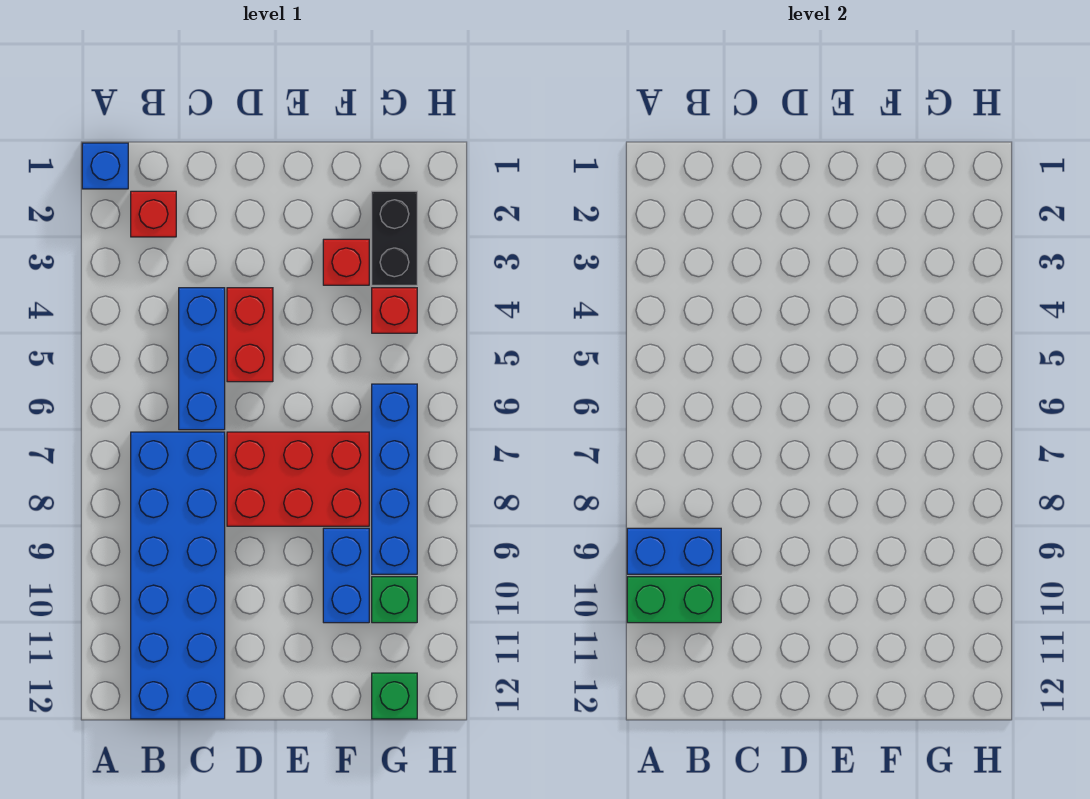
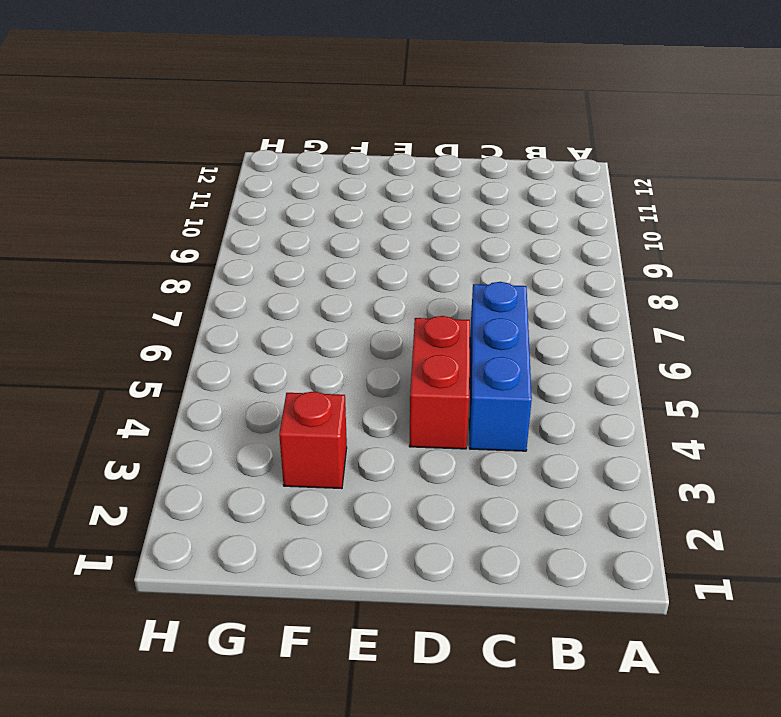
none -> blue brick A1 level 1
none -> red brick B2 level 1
none -> blue brick B7:C12 level 1

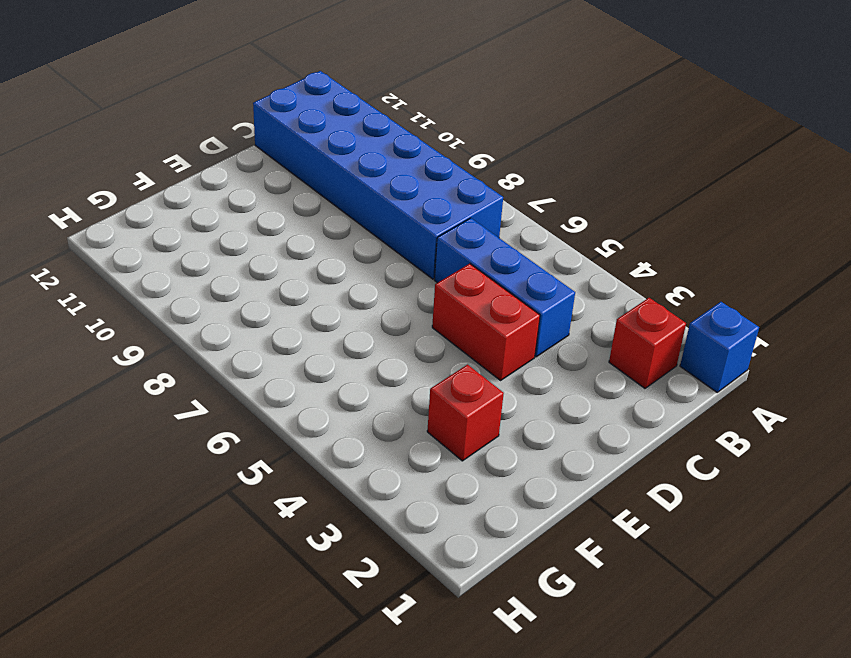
none -> red brick D7:F8 level 1
none -> blue brick F9:F10 level 1
none -> black brick G2:G3 level 1

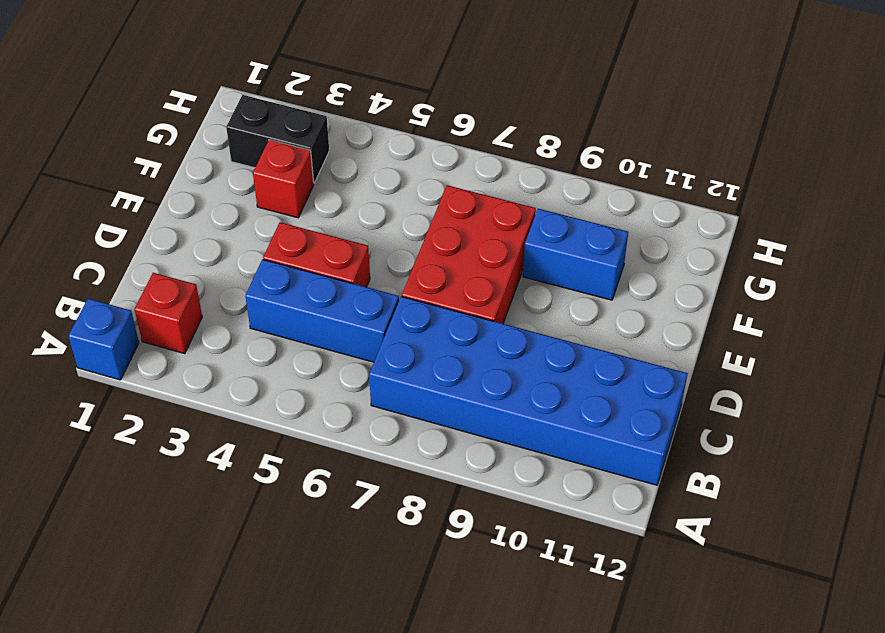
none -> red brick G4 level 1
none -> blue brick G6:G9 level 1
none -> green brick G10 level 1

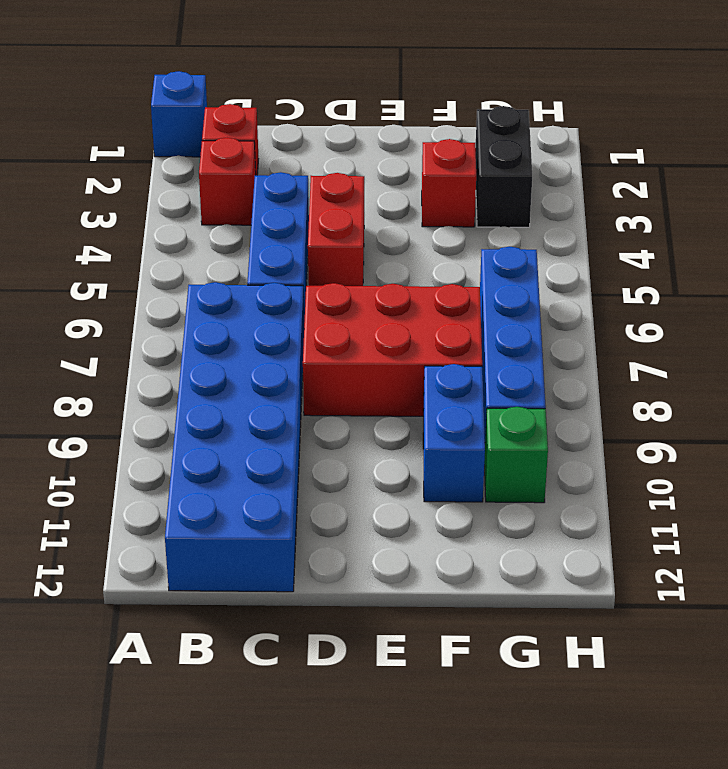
red brick B3 level 1 -> red brick G4 level 1
none -> green brick G12 level 1
none -> blue brick A9:B9 level 2
none -> green brick A10:B10 level 2

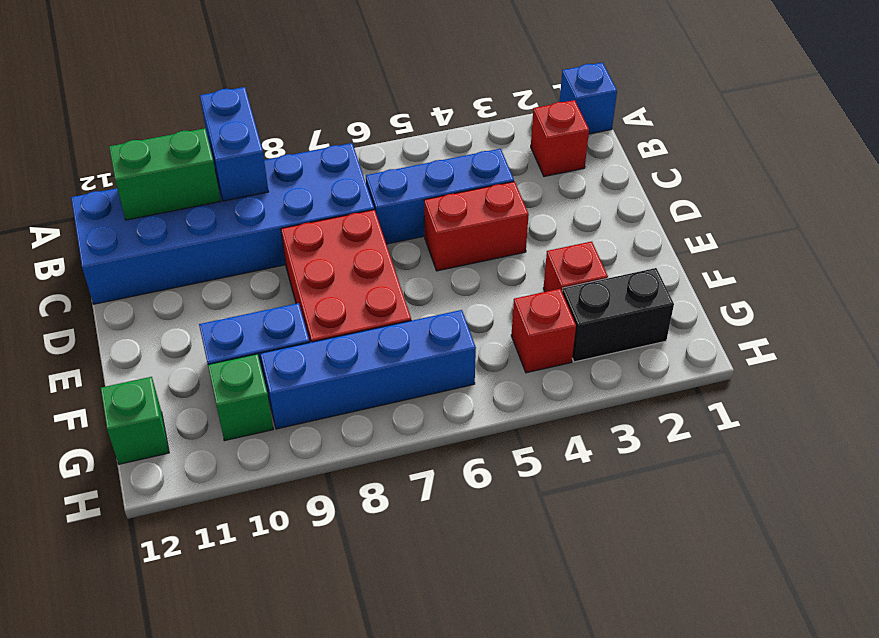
green brick B10:B11 level 2 -> green brick A10:B10 level 2

